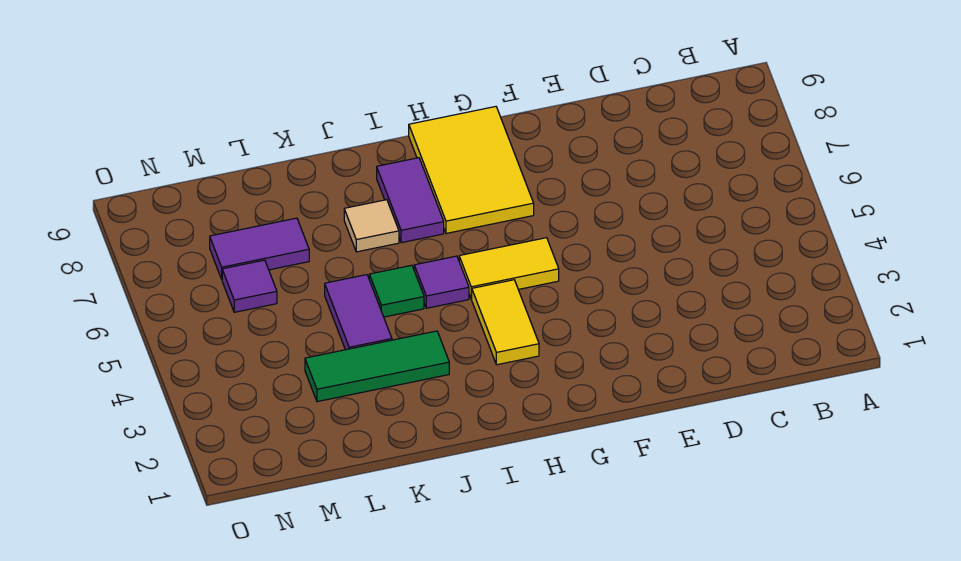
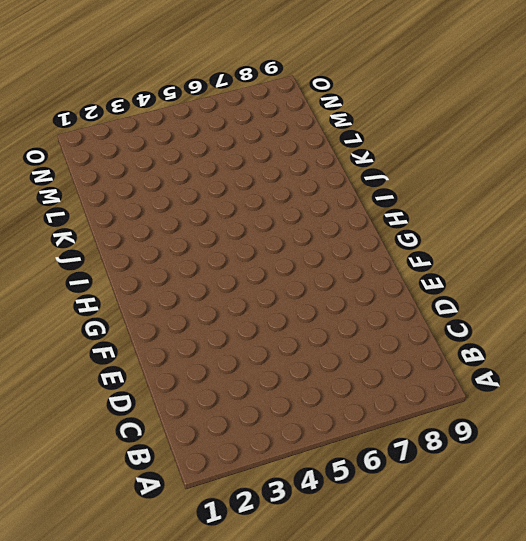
none -> yellow tile G5:H5 level 1
none -> yellow tile G7:H9 level 1

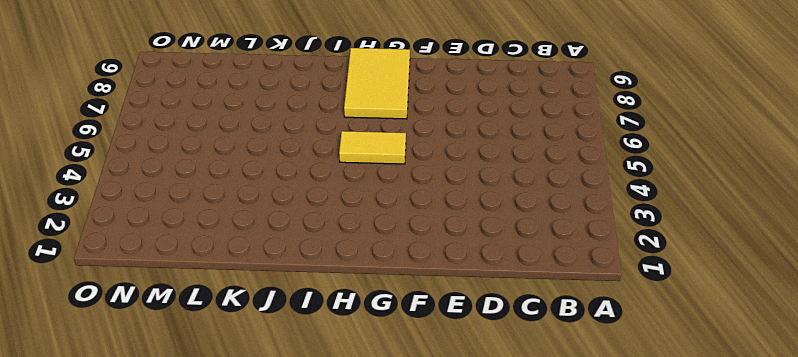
none -> yellow tile H3:H4 level 1
none -> purple tile I5 level 1

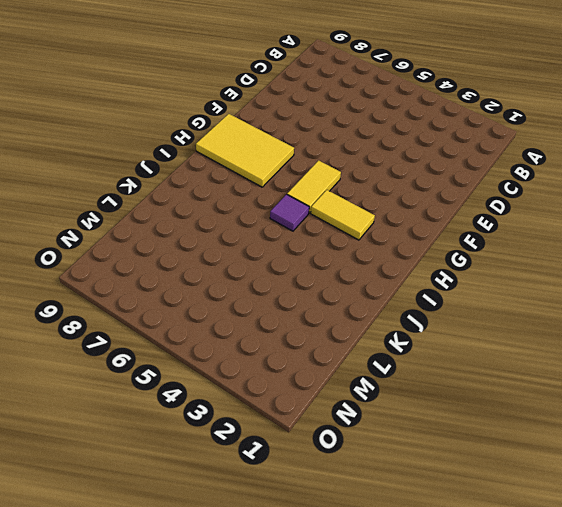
none -> purple tile I7:I8 level 1
none -> green tile J3:L3 level 1

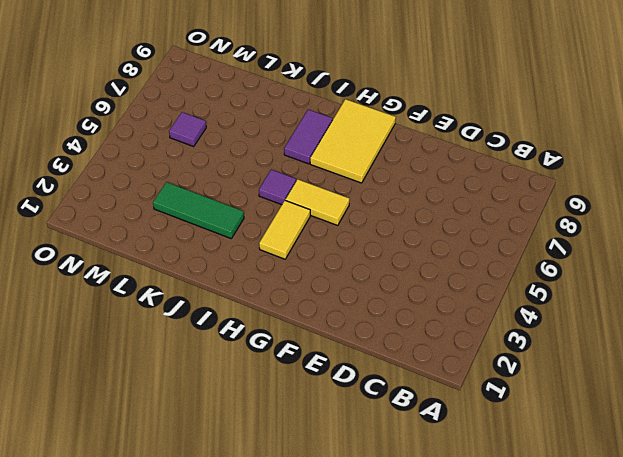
none -> green tile J5 level 1
none -> tan tile J7 level 1

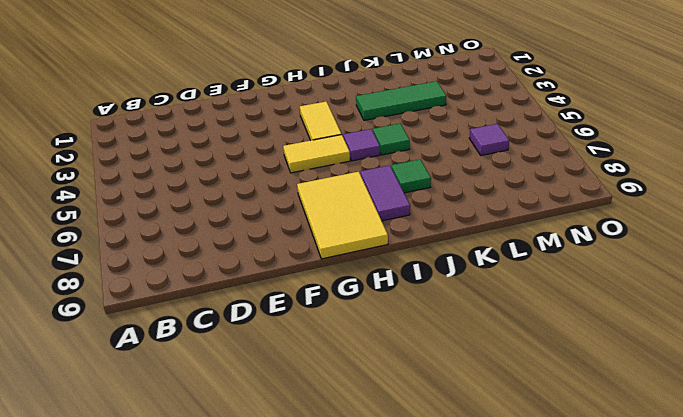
green tile J7 level 1 -> tan tile J7 level 1
none -> purple tile K4:K5 level 1
none -> purple tile L7:M7 level 1

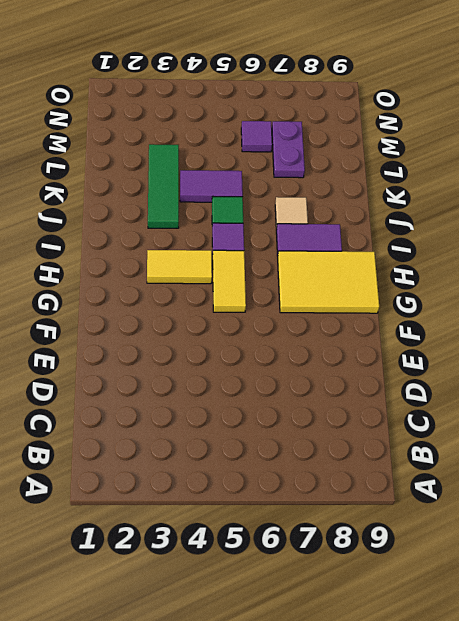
purple plate L7:M7 level 1 -> purple tile L7:M7 level 1

